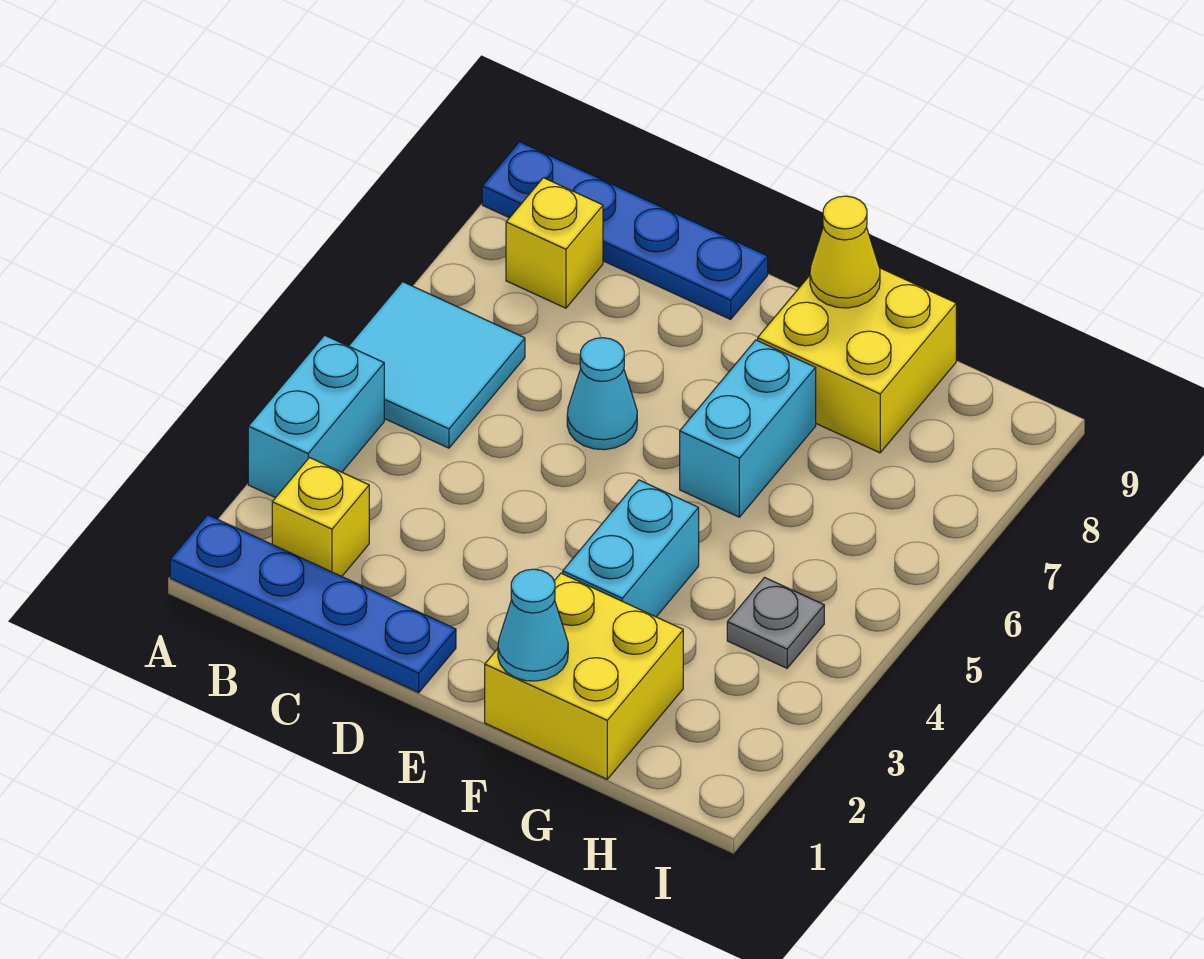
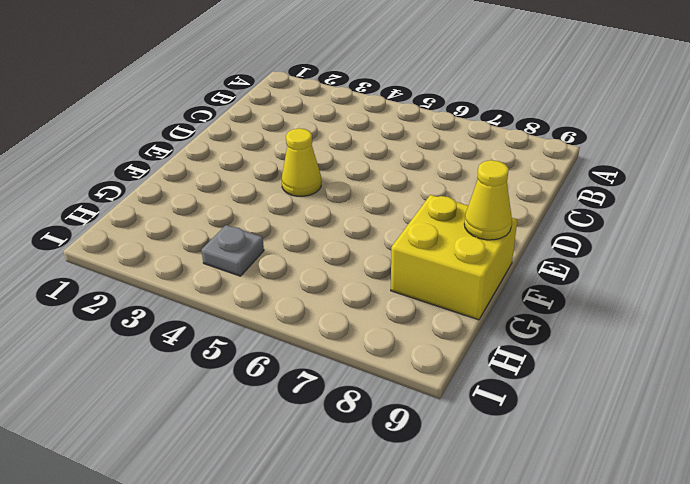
yellow cone E4 level 1 -> none
none -> blue plate A1:D1 level 1
none -> cyan brick A3:A4 level 1
none -> cyan tile A5:B6 level 1

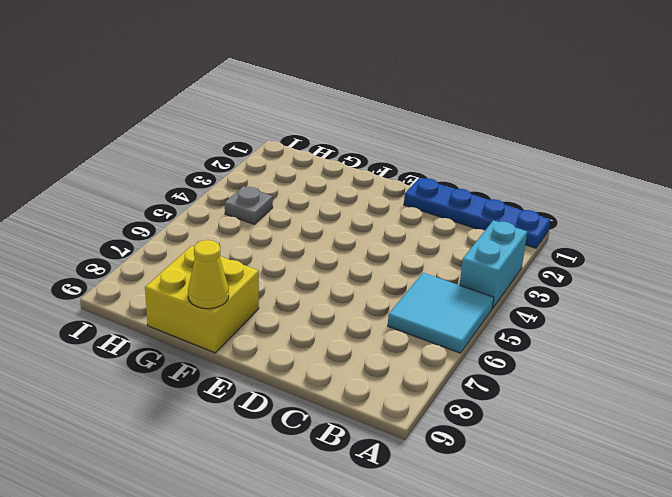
none -> blue plate A9:D9 level 1
none -> yellow brick B2 level 1
none -> yellow brick B8 level 1

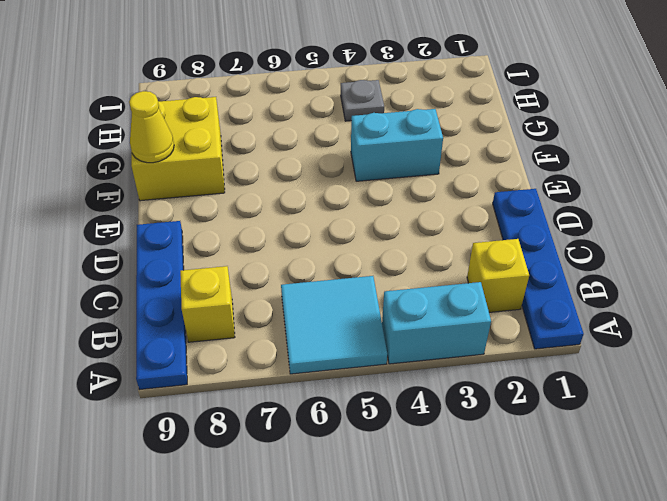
none -> cyan cone D6 level 1
none -> yellow brick F1:G2 level 1
none -> cyan brick F6:F7 level 1

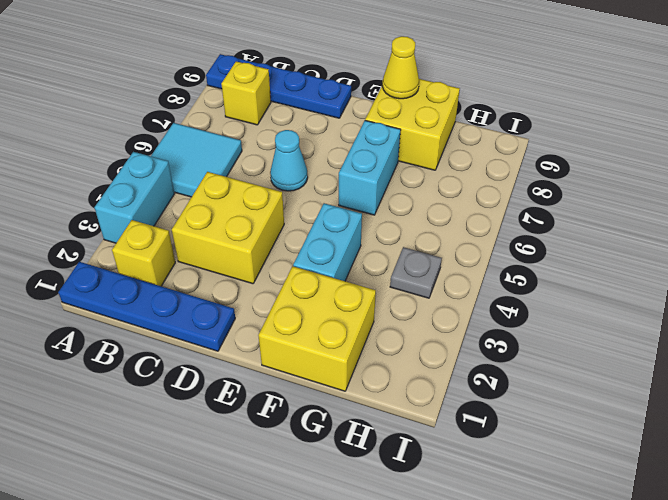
yellow brick C3:D4 level 1 -> none
none -> cyan cone F1 level 2

